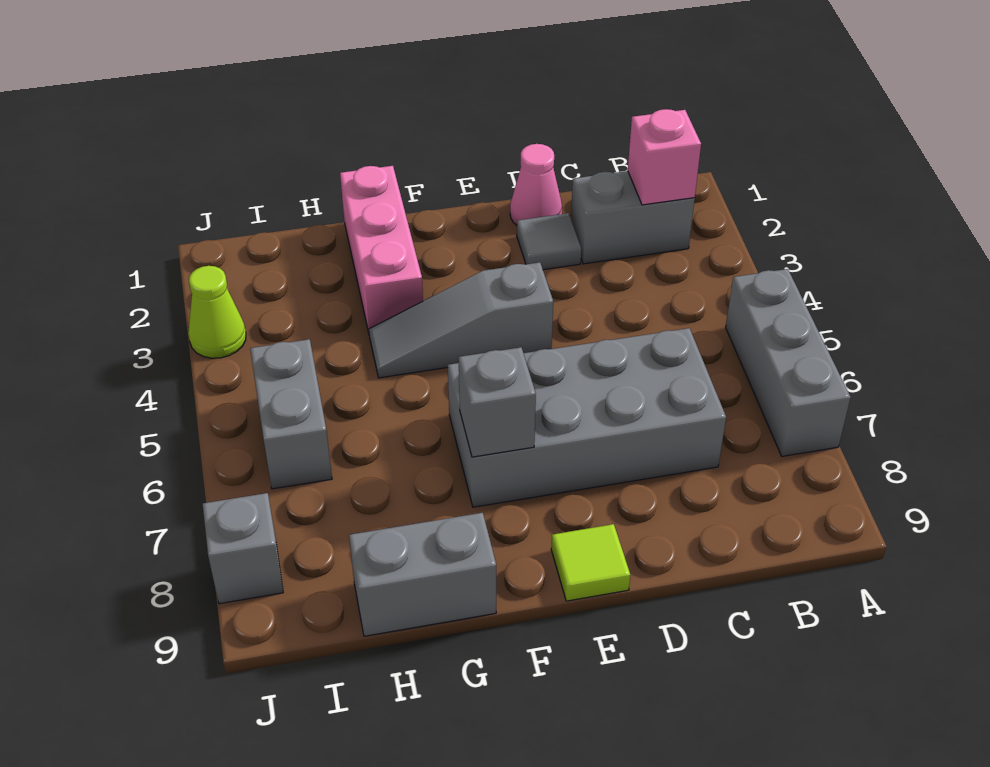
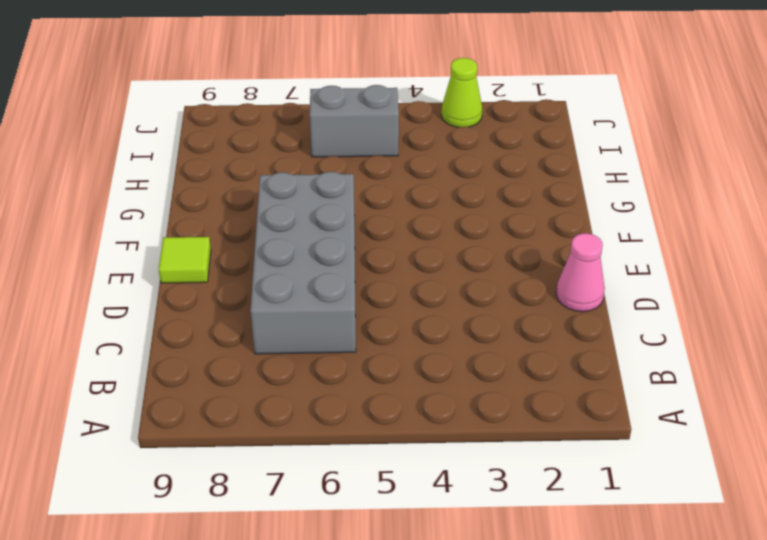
none -> grey brick A5:A7 level 1
none -> grey brick B2:C2 level 1
none -> grey tile D2 level 1

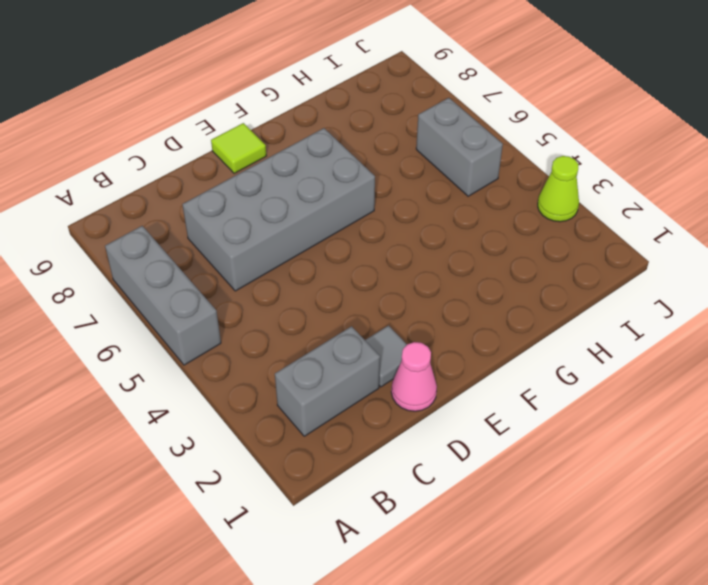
none -> grey slope E4:G4 level 1 top E
none -> pink brick G1:G3 level 1
none -> grey brick G9:H9 level 1

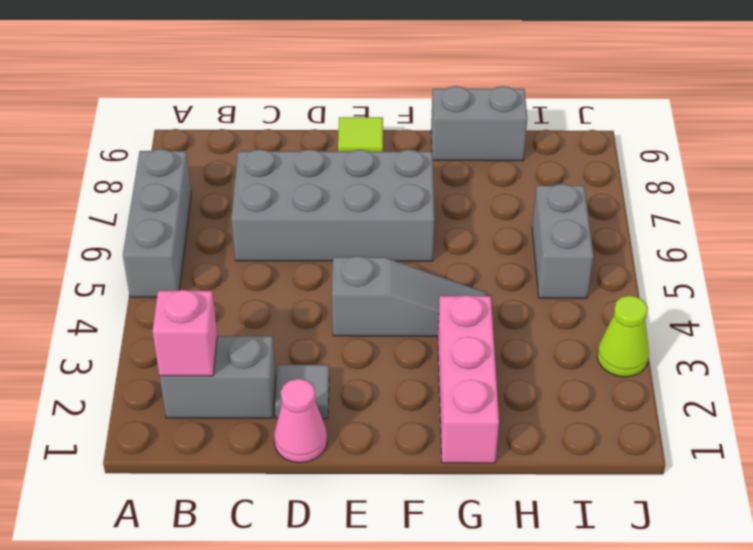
none -> grey brick J8 level 1
none -> grey brick F7 level 2

